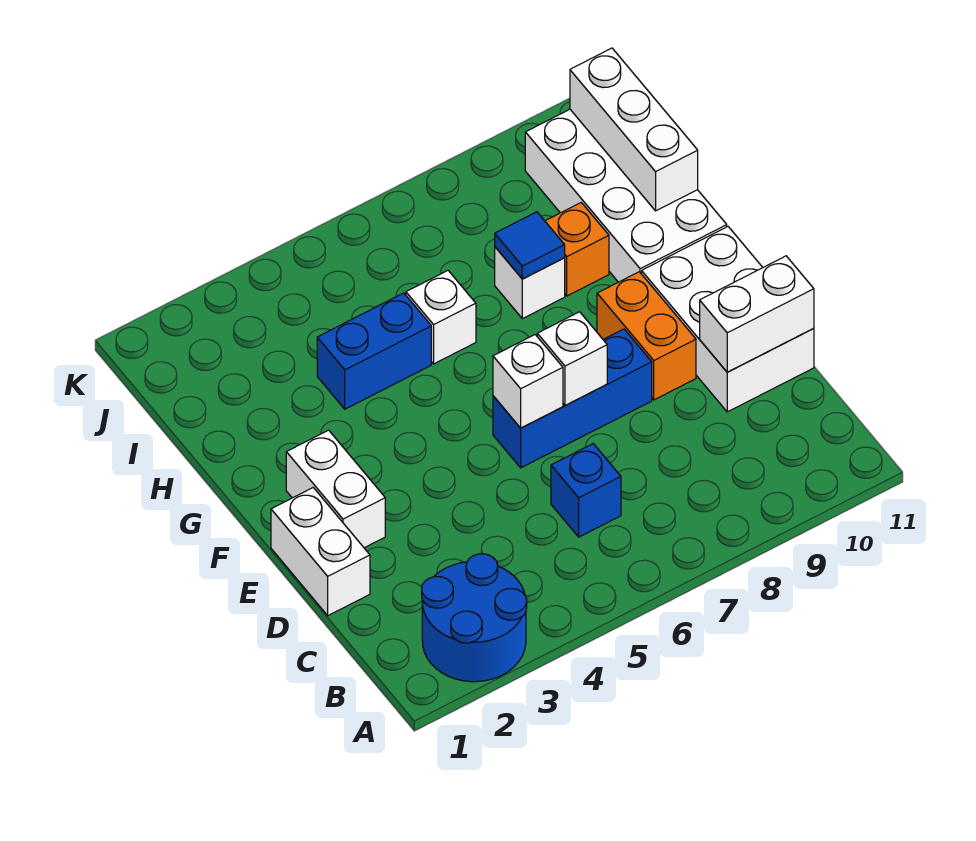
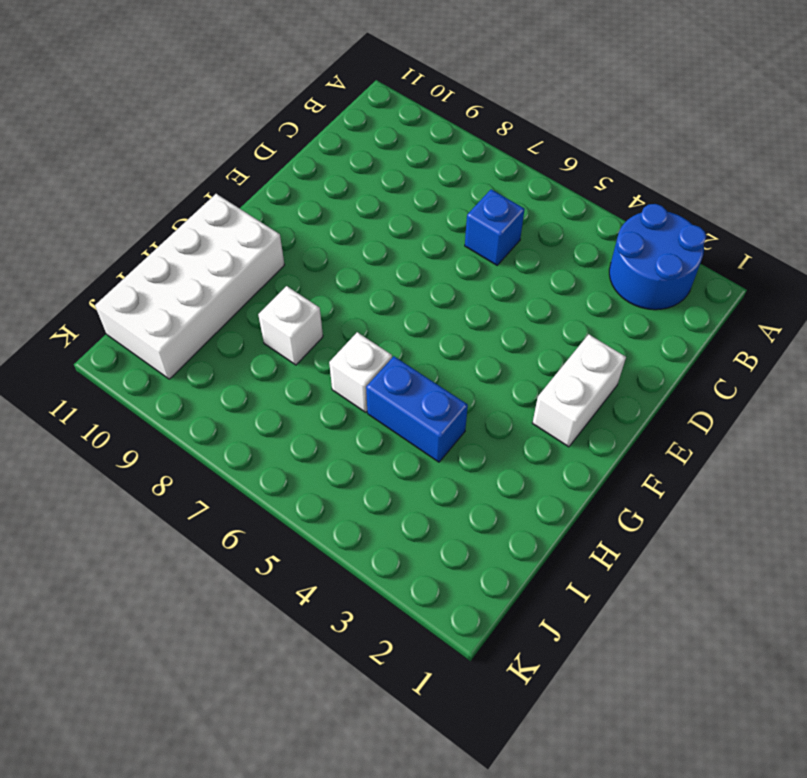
none -> white brick D1:E1 level 1
none -> white brick D10:F11 level 1
none -> blue brick E6:E8 level 1

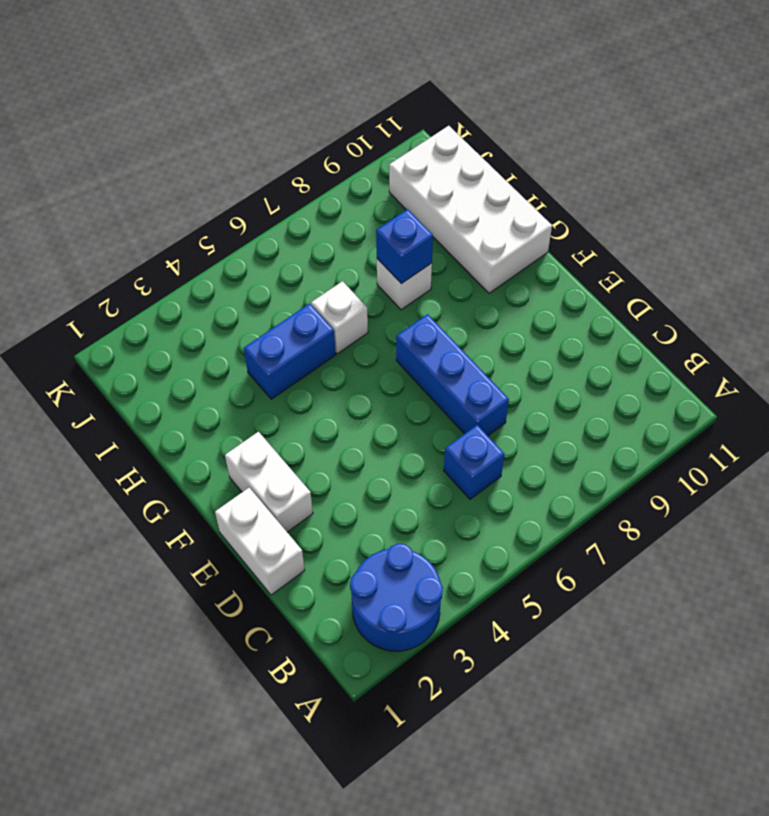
blue brick D7:F7 level 1 -> blue brick E6:E8 level 1
blue brick H8 level 2 -> blue tile H8 level 2
none -> white brick D10:F11 level 1
none -> orange brick E9:F9 level 1
none -> orange brick H9 level 1

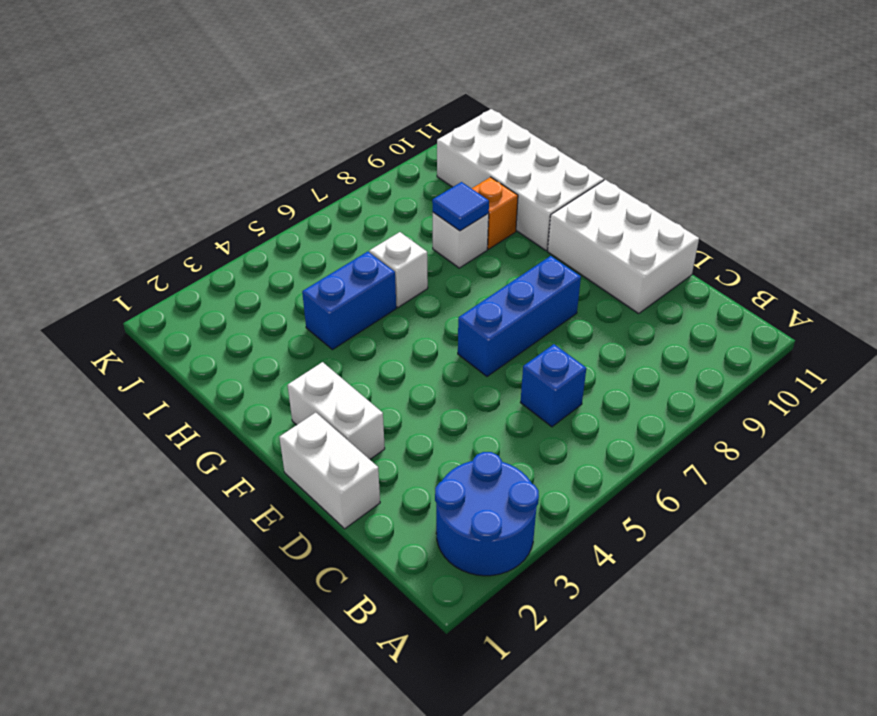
none -> orange brick E9:F9 level 1
none -> white brick D10:D11 level 2
none -> white brick E6 level 2

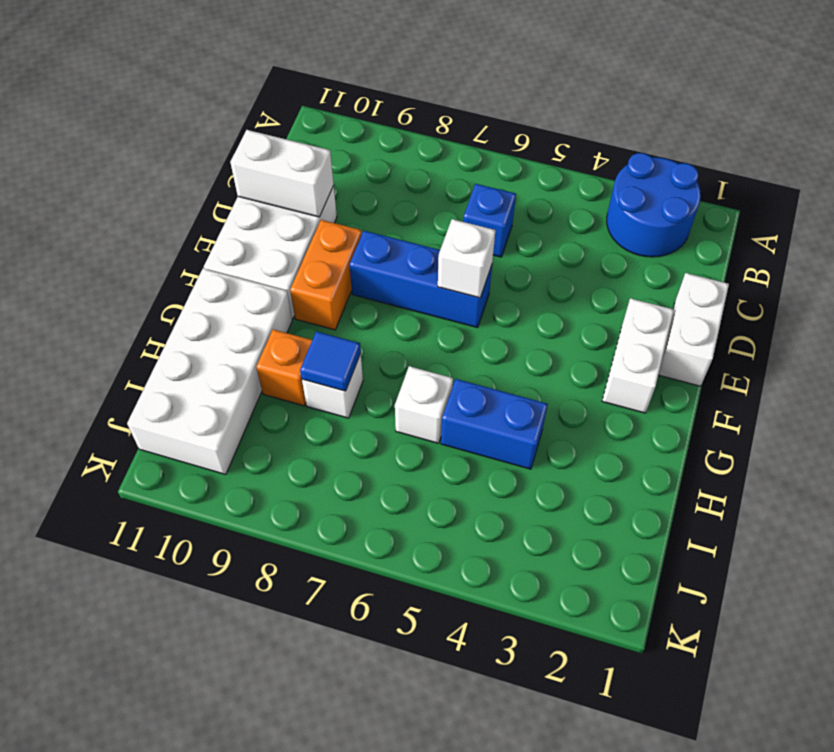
none -> white brick E7 level 2
none -> white brick H11:J11 level 2

